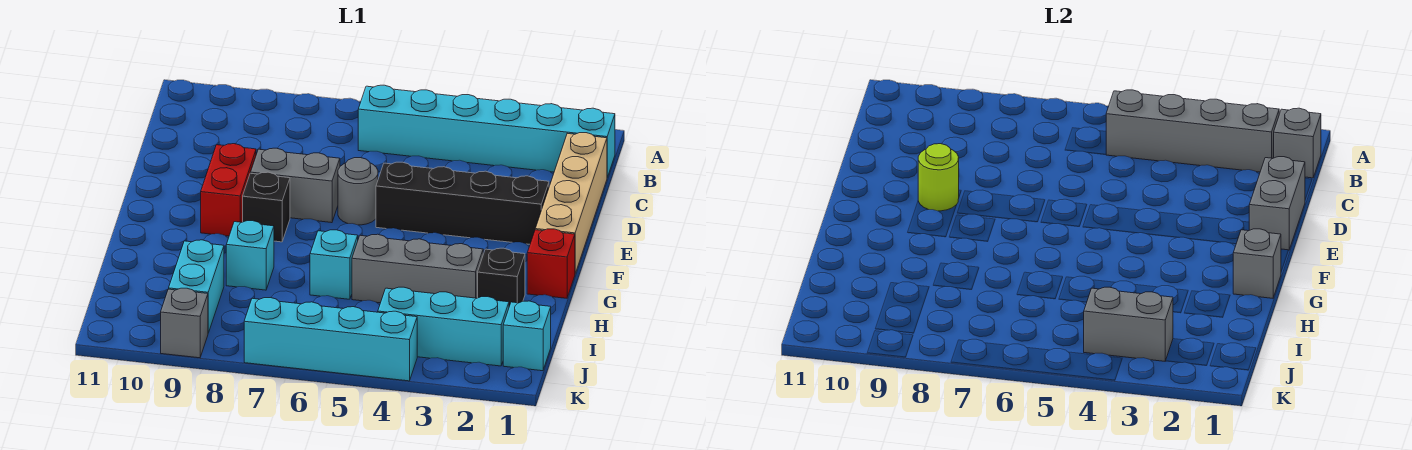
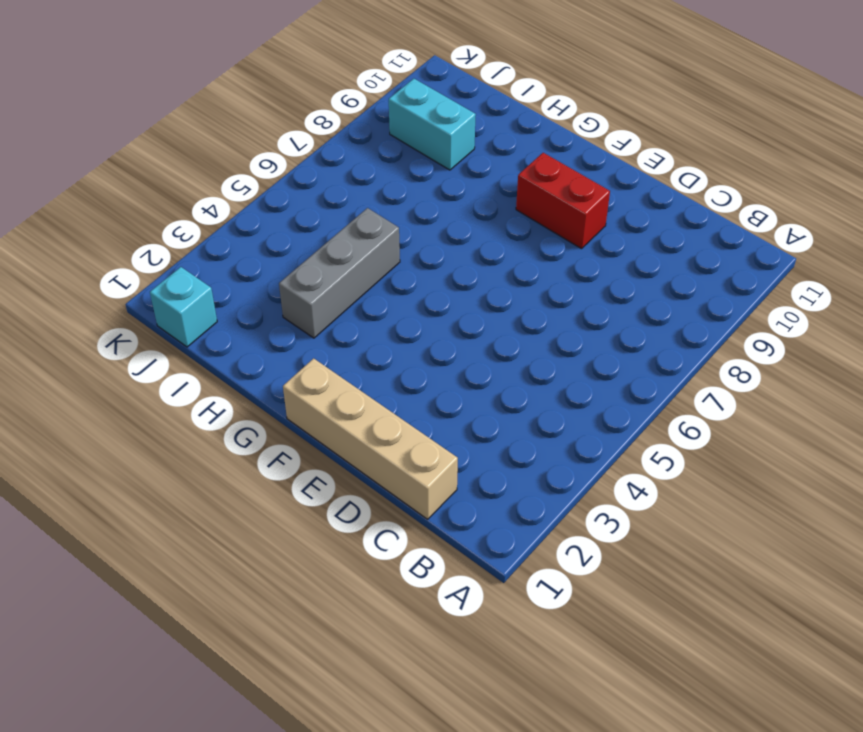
none -> cyan brick B1:B6 level 1
none -> black brick E2:E5 level 1
none -> grey round brick E6 level 1

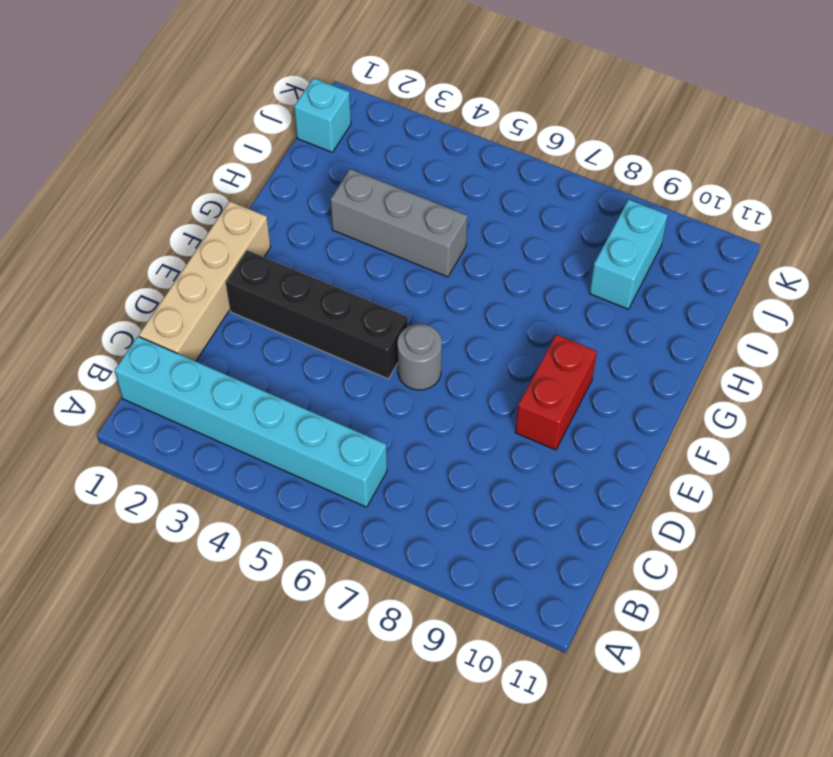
none -> grey brick E7:E8 level 1
none -> black brick F8 level 1
none -> red brick G1 level 1

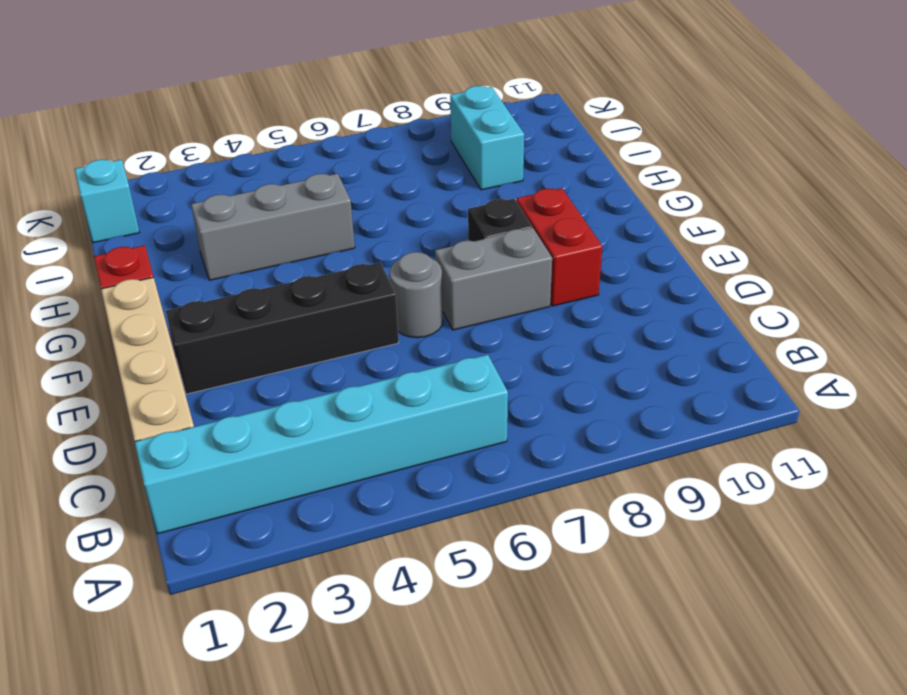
none -> black brick H2 level 1
none -> cyan brick H6 level 1
none -> cyan brick H8 level 1

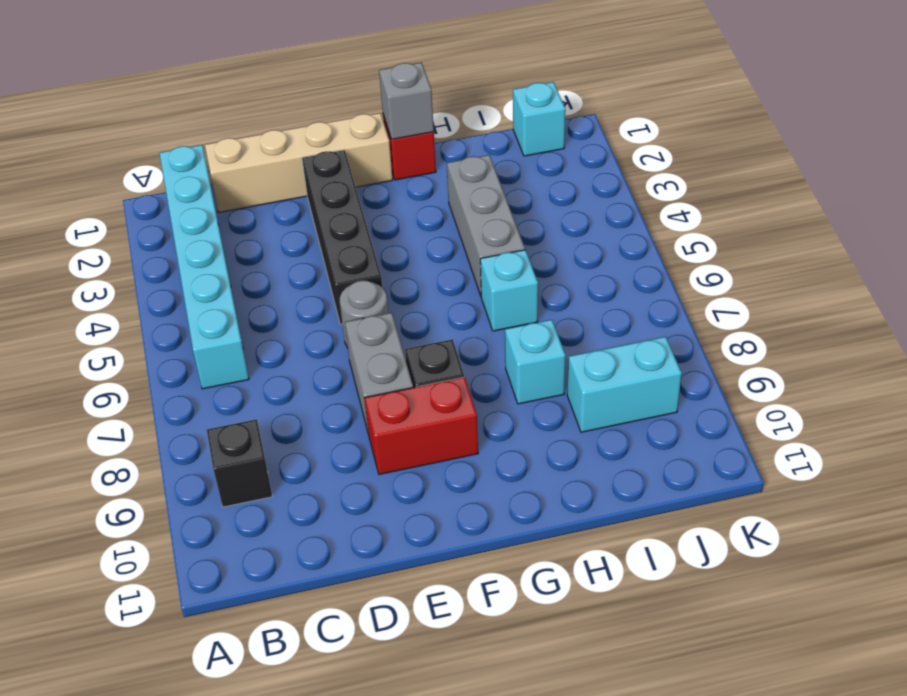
black brick B9 level 1 -> black brick H2 level 1
none -> cyan brick J2:J4 level 1
none -> cyan brick K4:K7 level 1
none -> grey brick K9 level 1

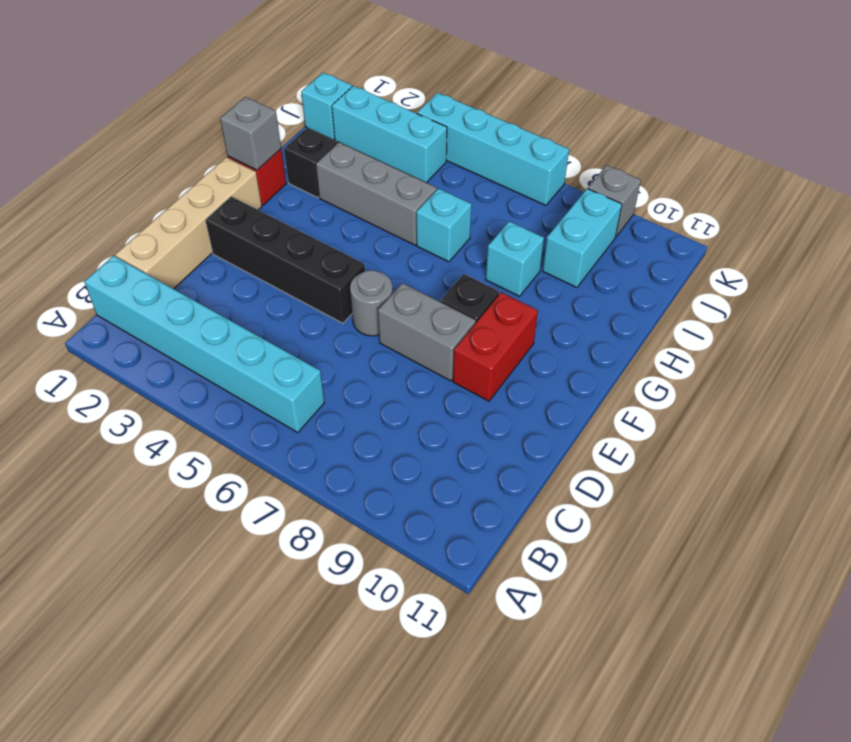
none -> grey brick B1 level 2
none -> grey brick B2:B5 level 2
none -> grey brick D1:E1 level 2

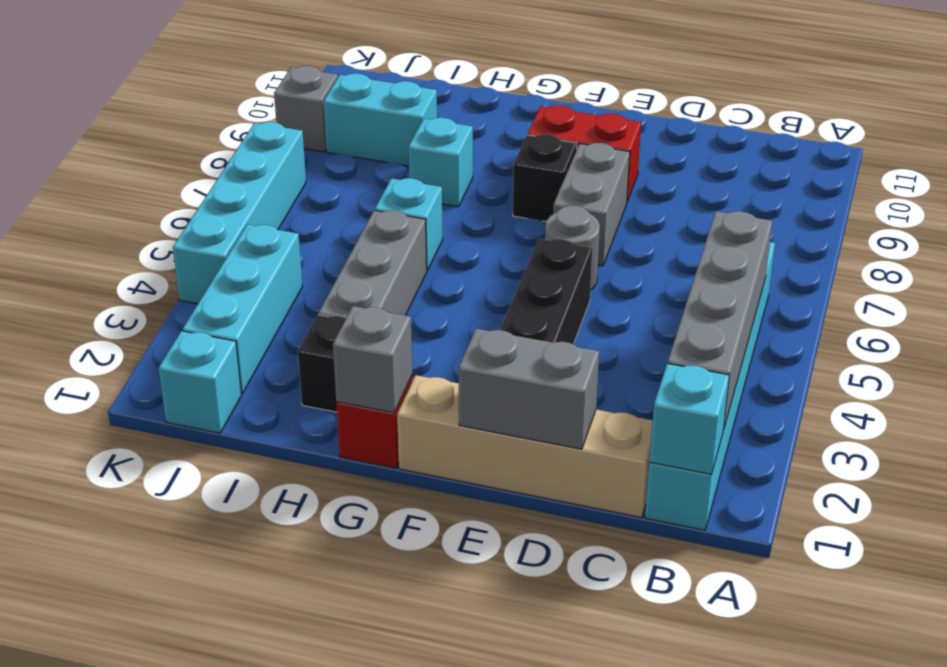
cyan brick B1 level 2 -> grey brick B1 level 2
none -> lime round brick E9 level 2
none -> grey brick J3:J4 level 2

